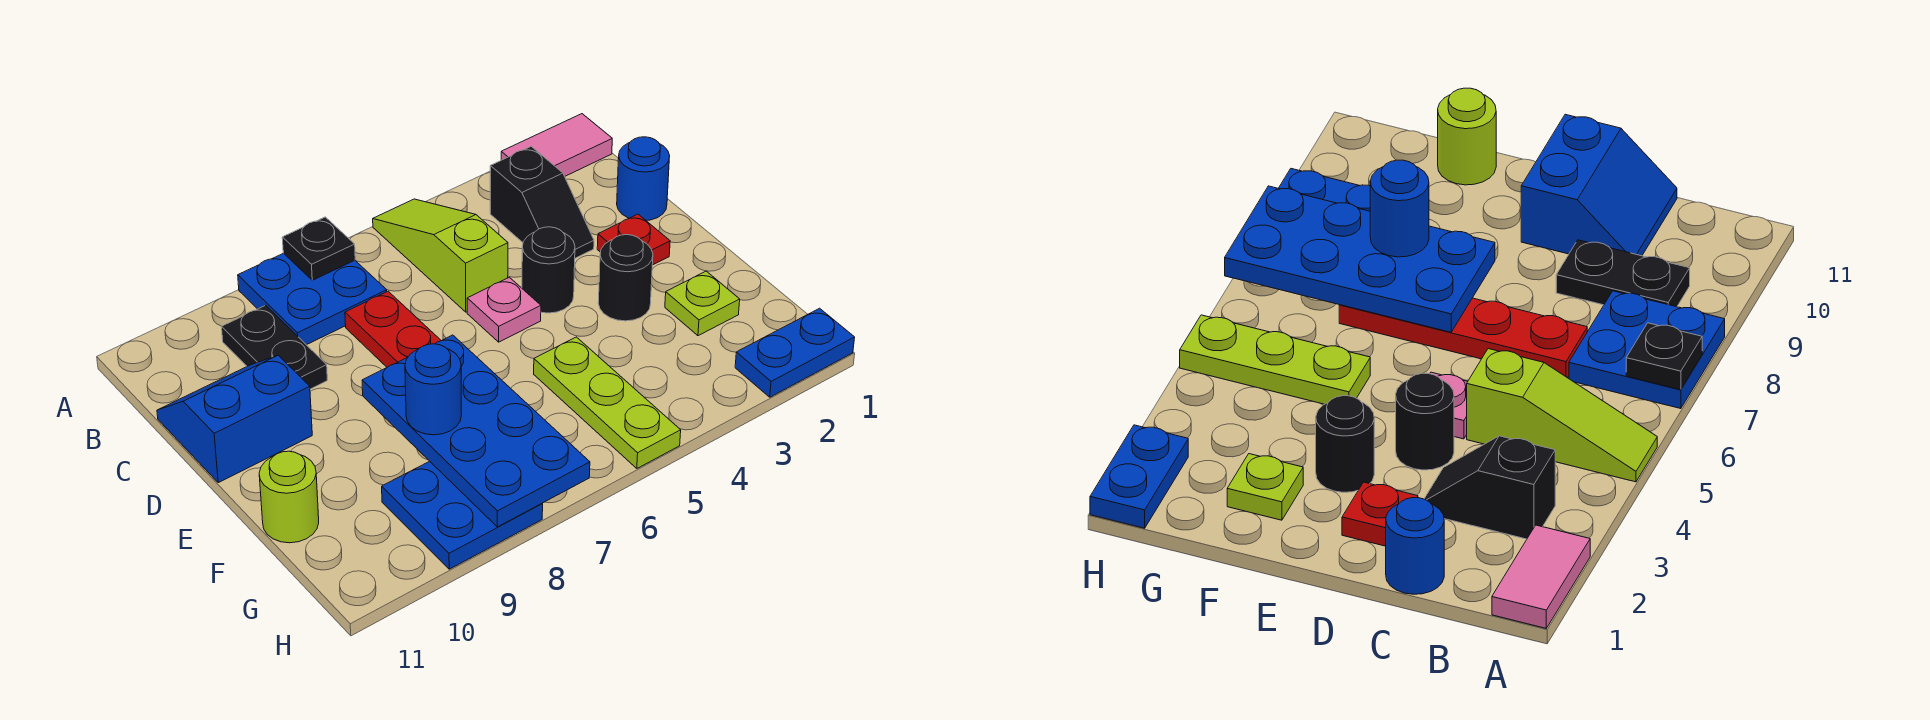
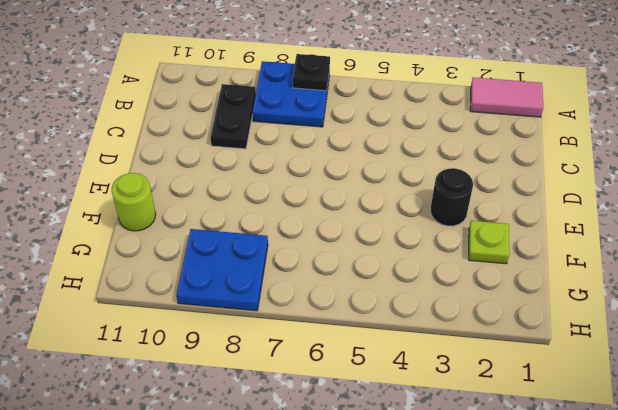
none -> lime slope A5:C5 level 1 top C
none -> black slope B3:C3 level 1 top B
none -> blue round brick C1 level 1

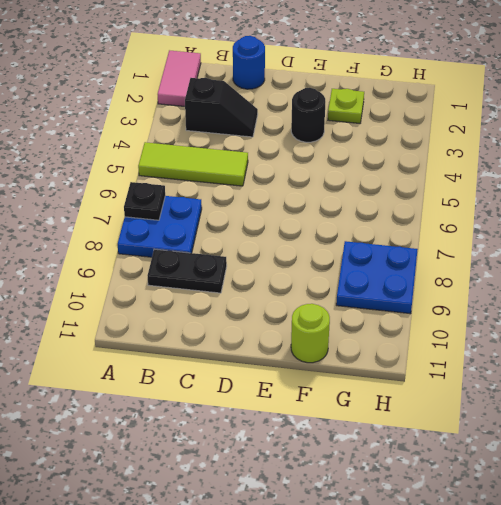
lime tile A5:C5 level 1 -> lime slope A5:C5 level 1 top C
none -> red plate C7:F7 level 1
none -> blue slope C10:D11 level 1 top D
none -> red plate D2 level 1

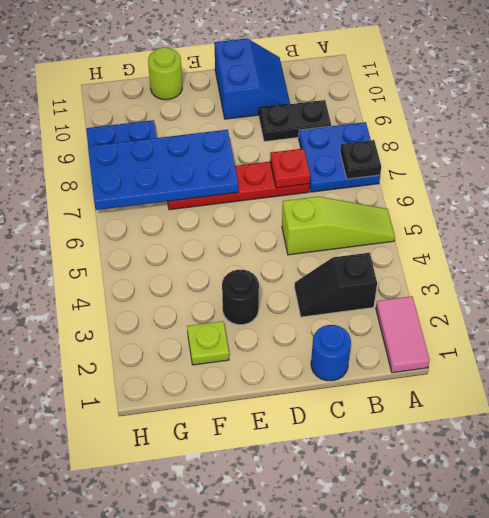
red plate C7 level 2 -> red plate D2 level 1
none -> black round brick D4 level 1
none -> pink plate D5 level 1
none -> lime plate F5:H5 level 1

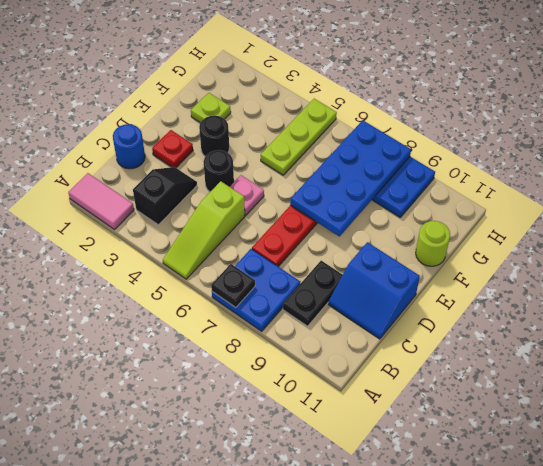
none -> blue plate H1:H2 level 1
none -> blue round brick F8 level 3

